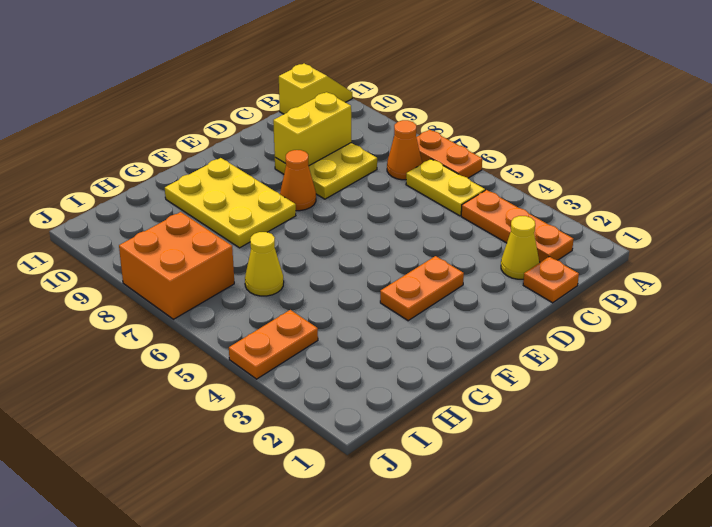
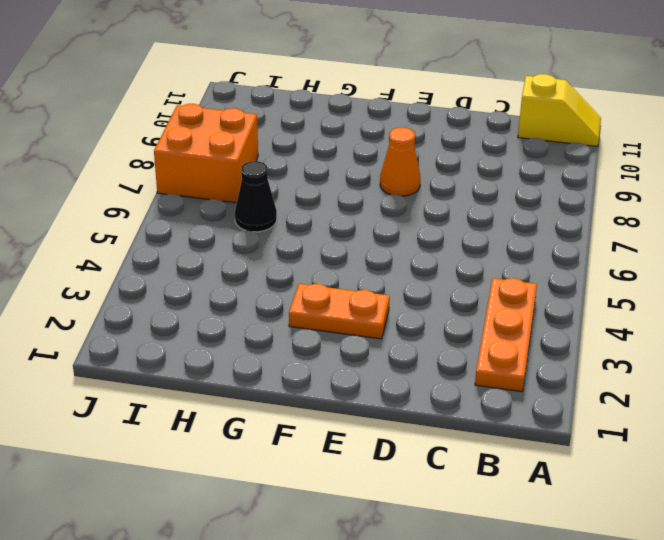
black cone H6 level 1 -> yellow cone H6 level 1
none -> orange plate A6:A7 level 1
none -> yellow plate B5:B6 level 1
none -> orange cone B7 level 1

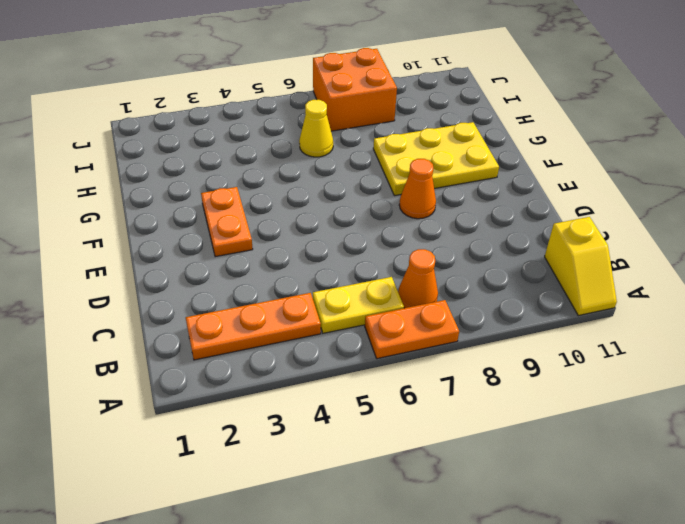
none -> orange plate C1 level 1
none -> yellow cone C2 level 1
none -> yellow plate C8:D9 level 1

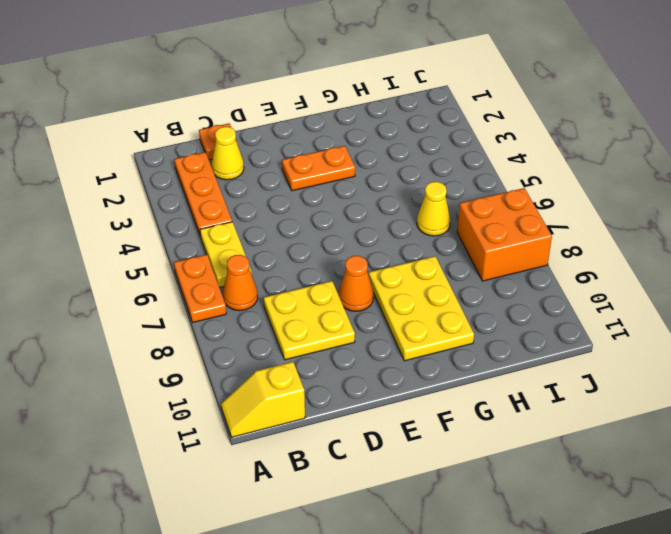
none -> orange plate I4:J4 level 1
none -> yellow brick C9:D9 level 2

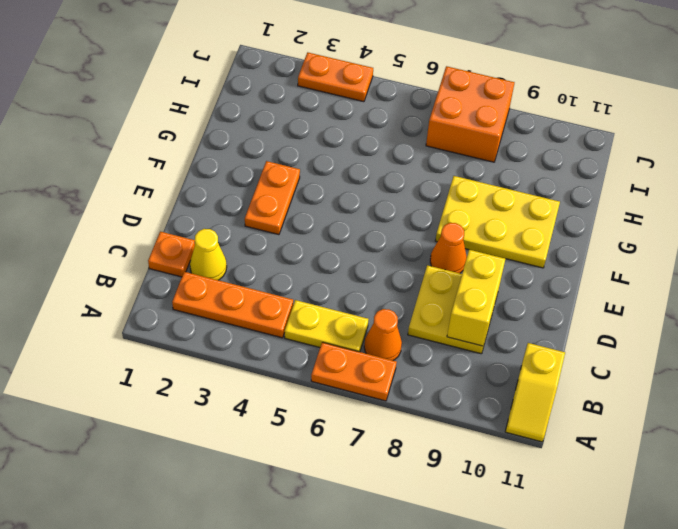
orange plate J3:J4 level 1 -> orange plate I4:J4 level 1
none -> yellow cone H6 level 1

